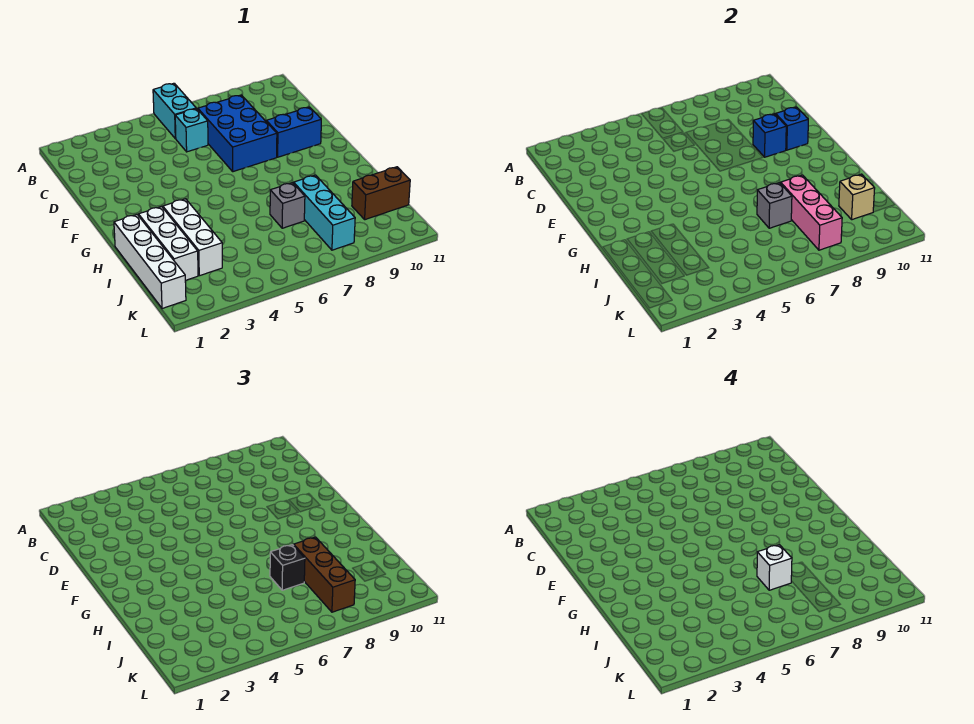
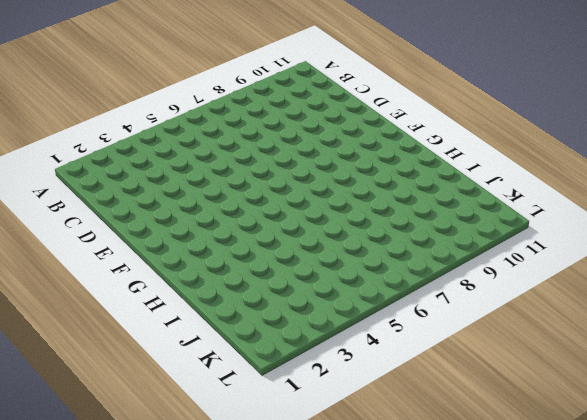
none -> cyan brick A6:B6 level 1
none -> cyan brick C6 level 1
none -> blue brick C7:E8 level 1

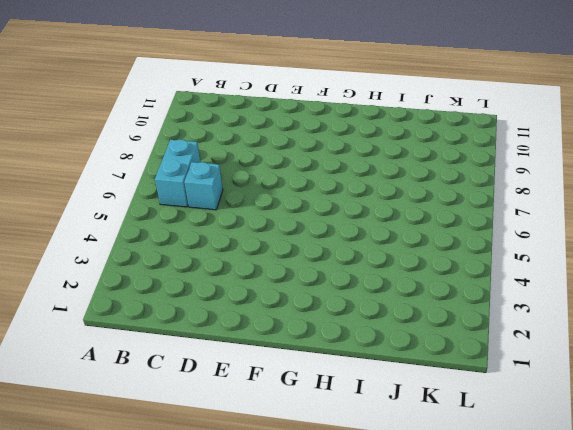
cyan brick B6:B7 level 1 -> cyan brick A6:B6 level 1
none -> blue brick C7:E8 level 1
none -> blue brick E9:E10 level 1
none -> white brick H1:K1 level 1

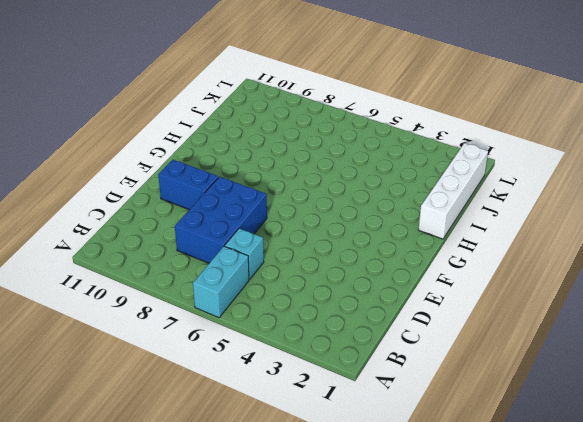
none -> white brick H2:J2 level 1
none -> white brick H3:J3 level 1
none -> grey brick I7 level 1

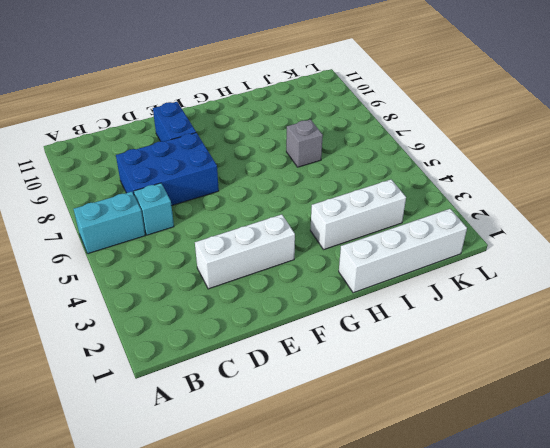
white brick D3:F3 level 1 -> white brick H2:J2 level 1
none -> cyan brick I8:K8 level 1
none -> brown brick J10:J11 level 1
none -> blue brick E9 level 2

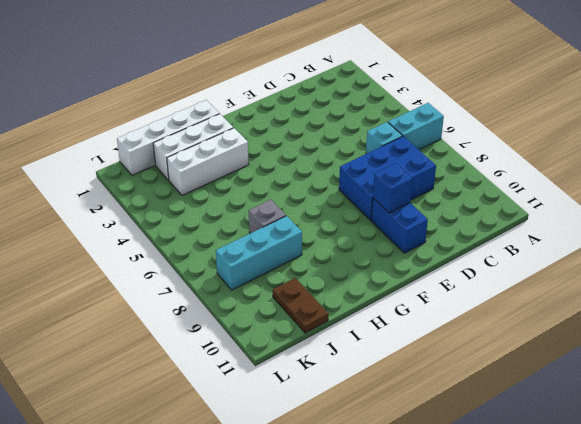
brown plate J10:J11 level 1 -> brown brick J10:J11 level 1
none -> blue brick E10 level 2
none -> grey brick I7 level 2
none -> pink brick I8:K8 level 2

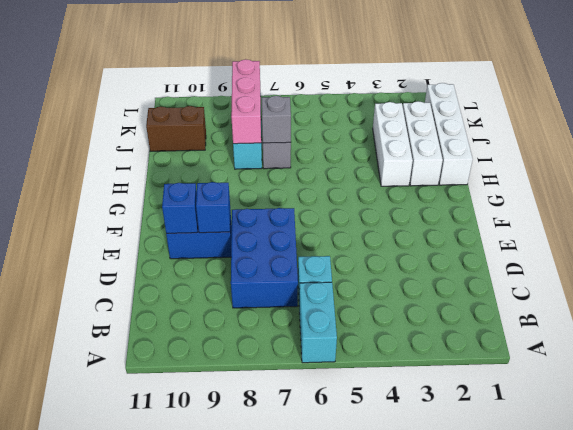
none -> tan brick J10 level 2
none -> black brick I7 level 3
none -> brown brick I8:K8 level 3

